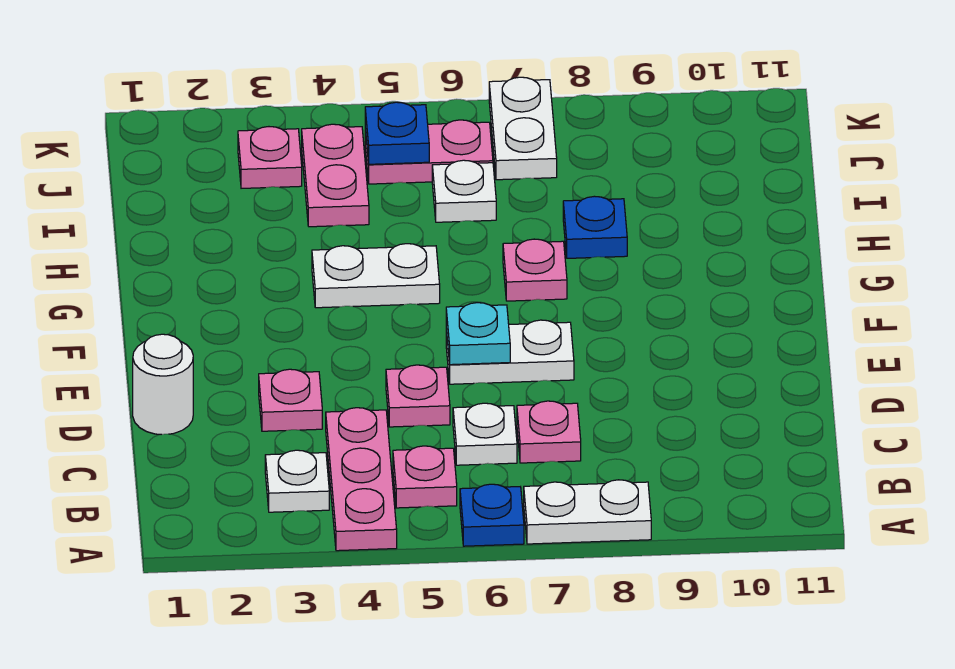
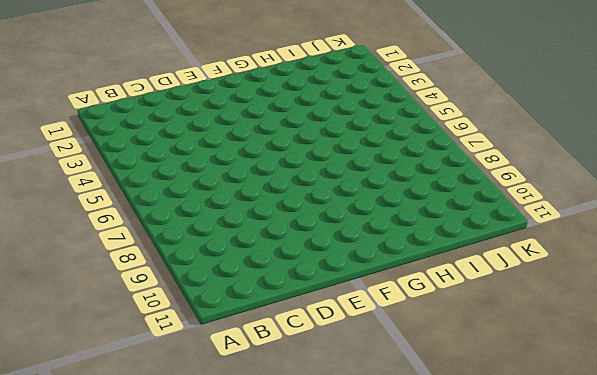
none -> pink plate A4:C4 level 1
none -> blue plate A6 level 1
none -> white plate A7:A8 level 1

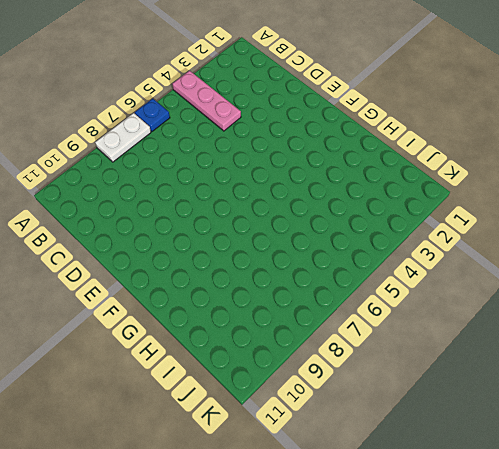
none -> white plate B3 level 1
none -> pink plate B5 level 1
none -> white plate C6 level 1

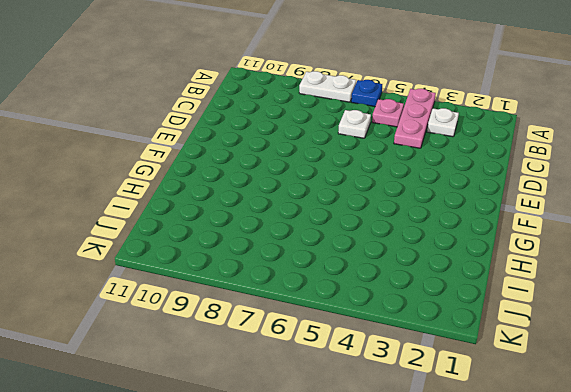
none -> pink plate C7 level 1
none -> white round brick D1 level 1
none -> pink plate D3 level 1

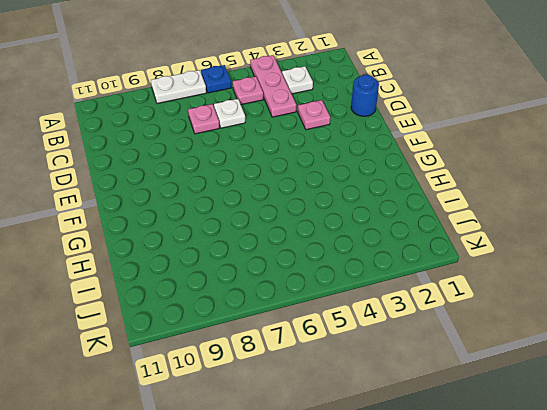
blue round brick D1 level 1 -> white round brick D1 level 1
none -> pink plate D5 level 1
none -> white plate E6:E7 level 1
none -> white plate G4:G5 level 1

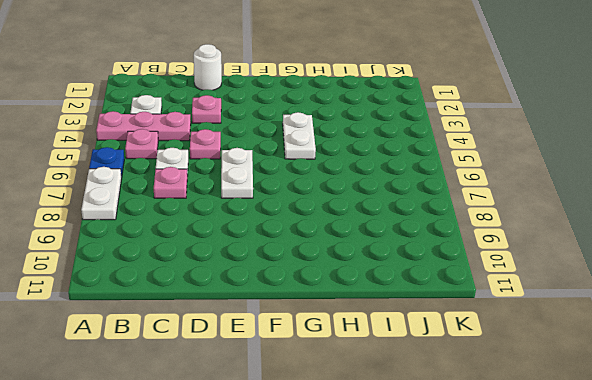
none -> pink plate G7 level 1
none -> blue plate H8 level 1
none -> pink plate I4:J4 level 1

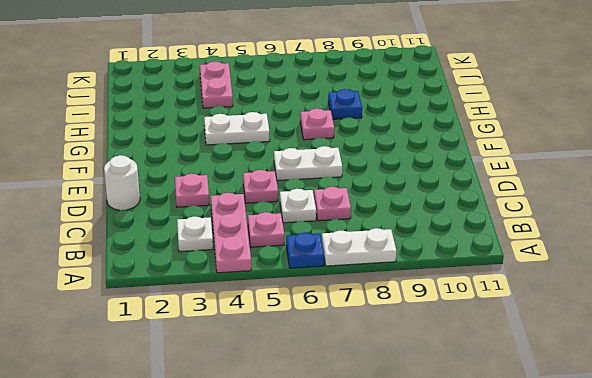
none -> white plate I6 level 1
none -> pink plate J3 level 1
none -> pink plate J5:J6 level 1

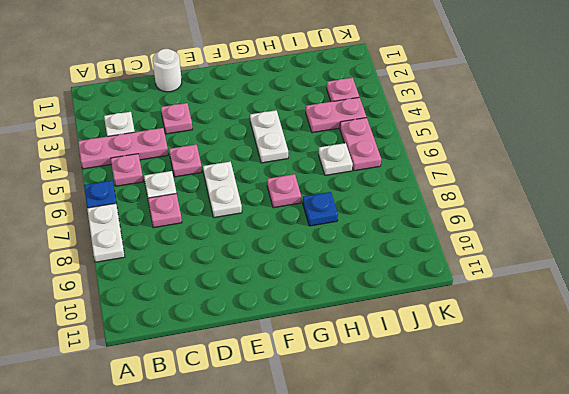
none -> white plate J7:K7 level 1
none -> cyan plate E6 level 2
none -> blue plate J5 level 2

